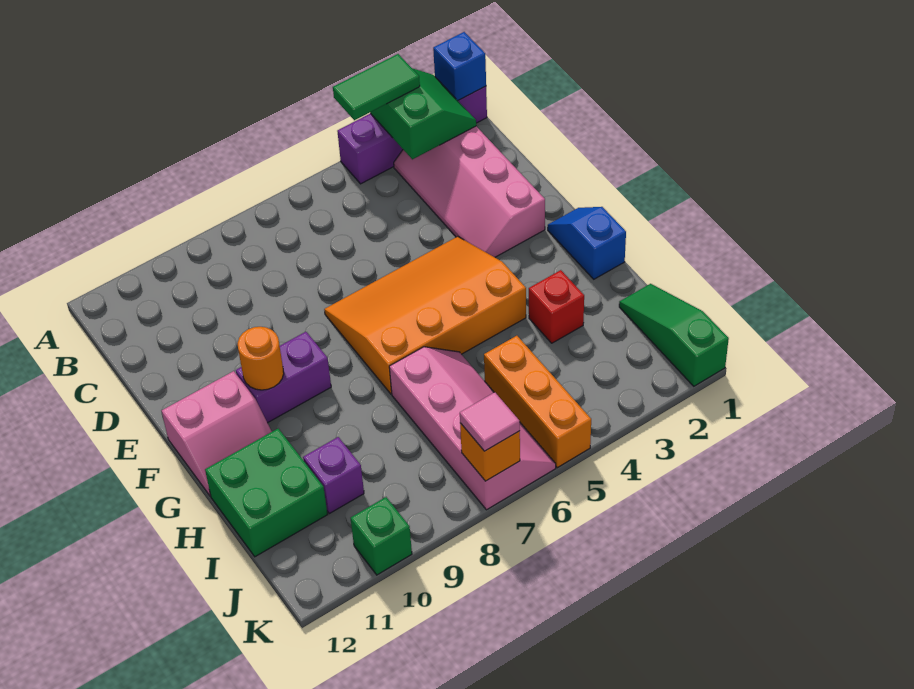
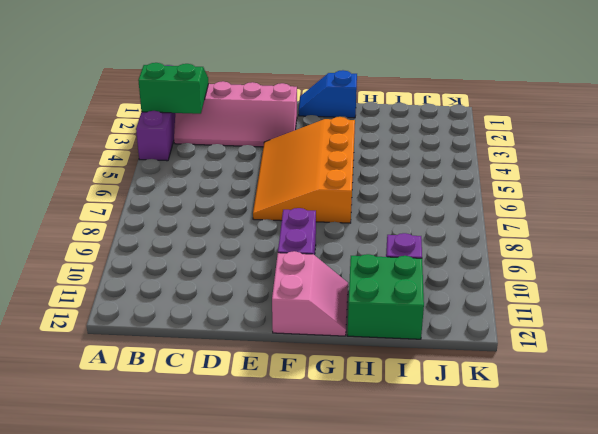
none -> red brick H3 level 1
none -> pink slope H6:K7 level 1 top 7
none -> green slope I1:K1 level 1 top K

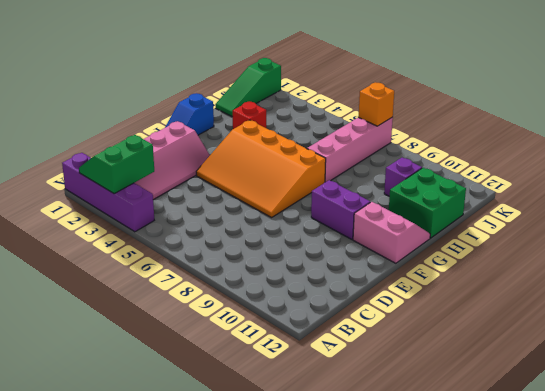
none -> orange brick I5:K5 level 1
none -> green brick K10 level 1
none -> blue brick A1 level 2

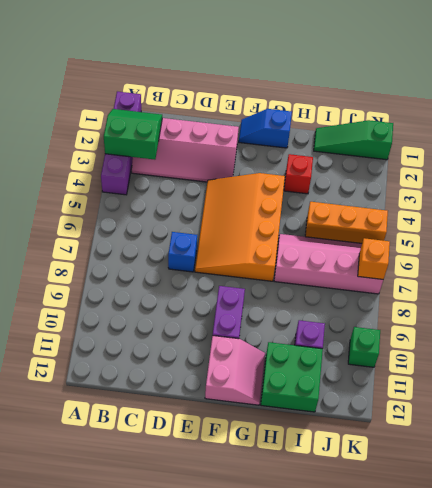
blue brick D7 level 1 -> blue brick A1 level 2
none -> orange round brick F10 level 2
none -> green tile A3:A4 level 3
none -> pink tile K7 level 3

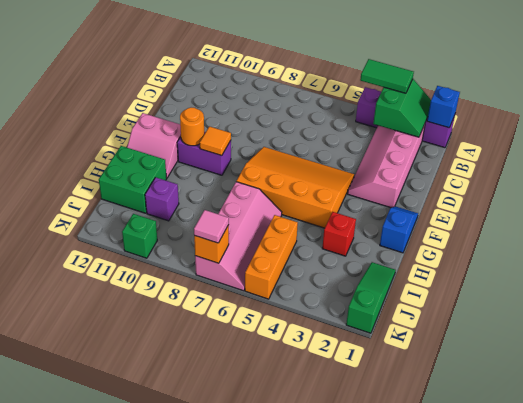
orange tile F9 level 2 -> none

